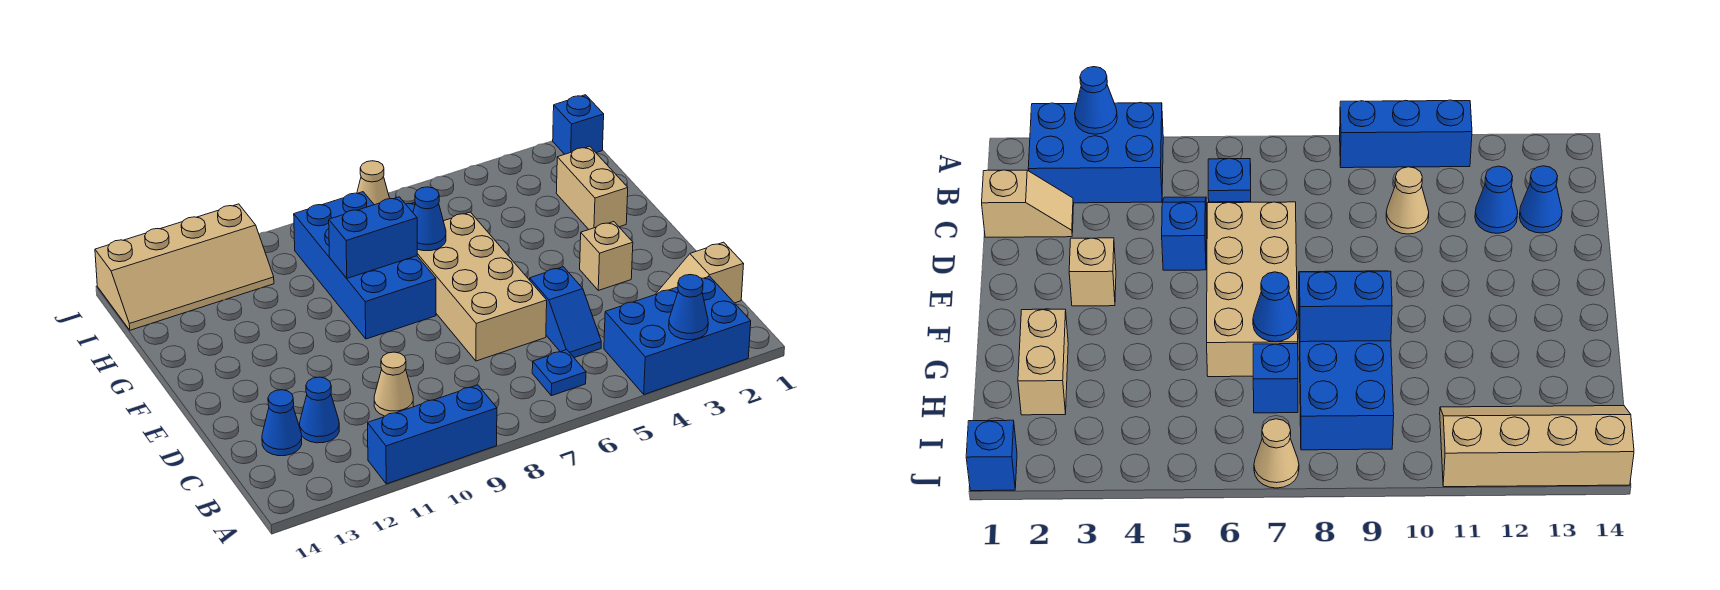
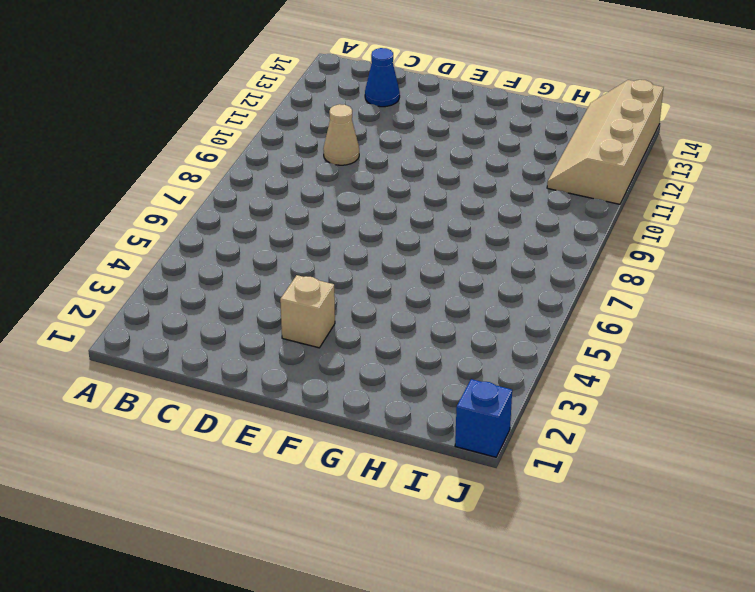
none -> blue brick A2:B4 level 1
none -> blue brick A9:A11 level 1
none -> blue plate B6 level 1

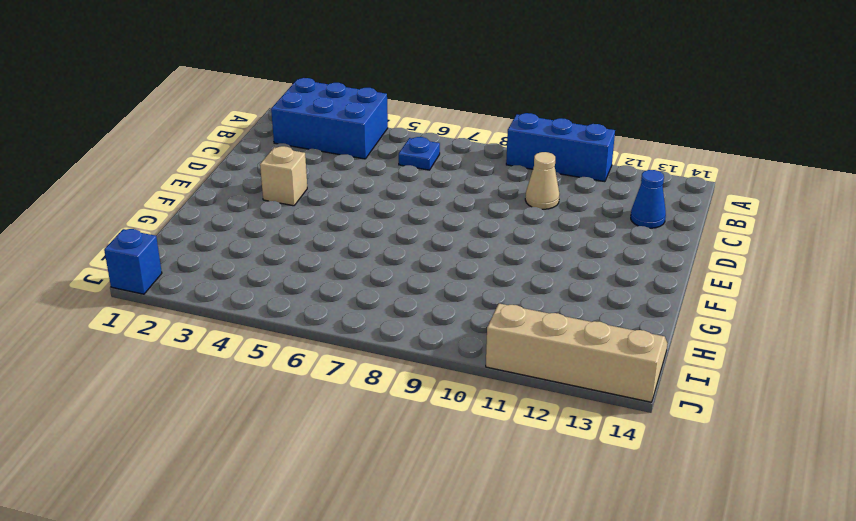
none -> tan slope C1:C2 level 1 top 1
none -> blue slope C5:D5 level 1 top D
none -> blue cone C12 level 1

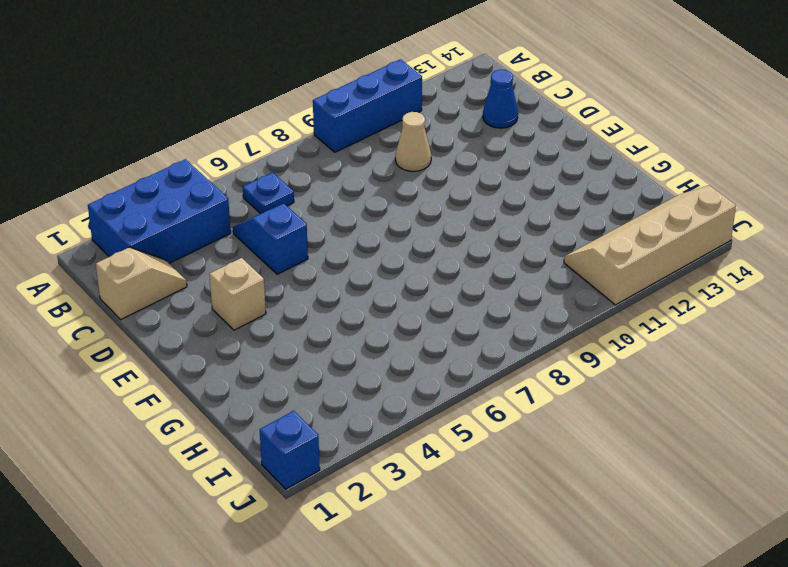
none -> blue cone C12 level 1
none -> tan brick D6:G7 level 1
none -> blue brick F8:I9 level 1

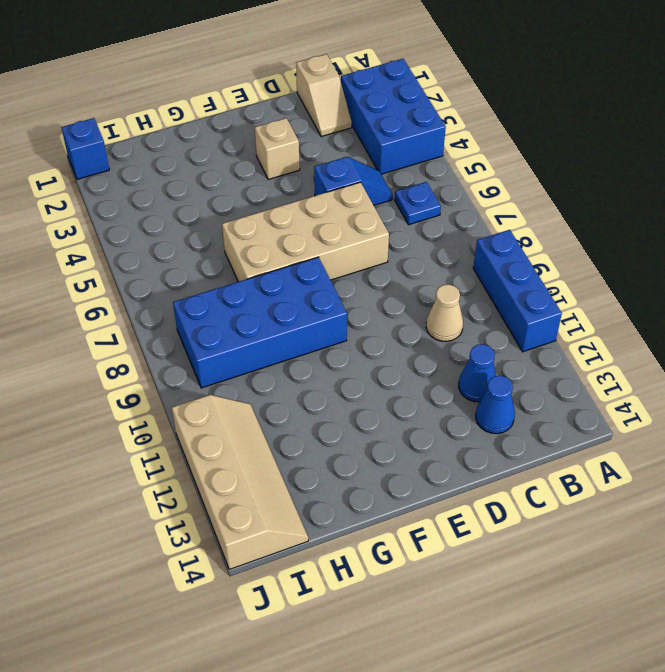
none -> tan brick G2:H2 level 1
none -> blue brick H7 level 1
none -> tan cone J7 level 1

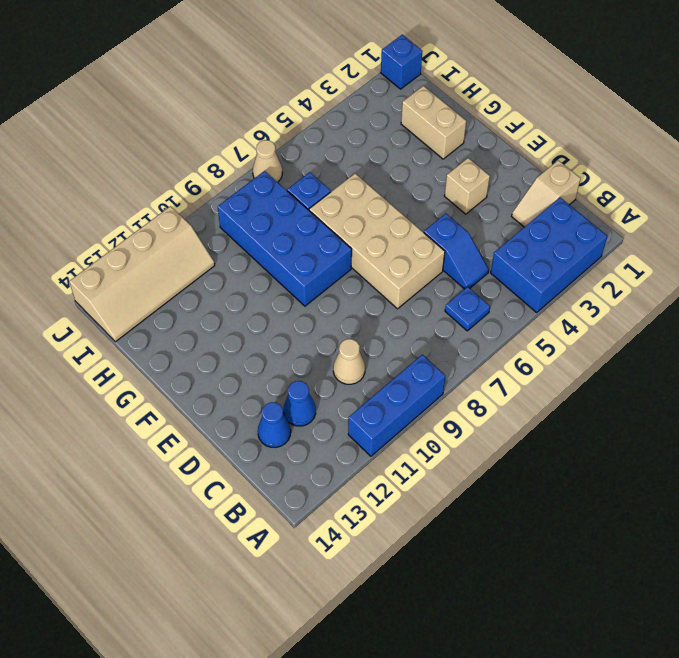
none -> blue cone A3 level 2
none -> blue cone G7 level 2
none -> blue brick G8:G9 level 2

